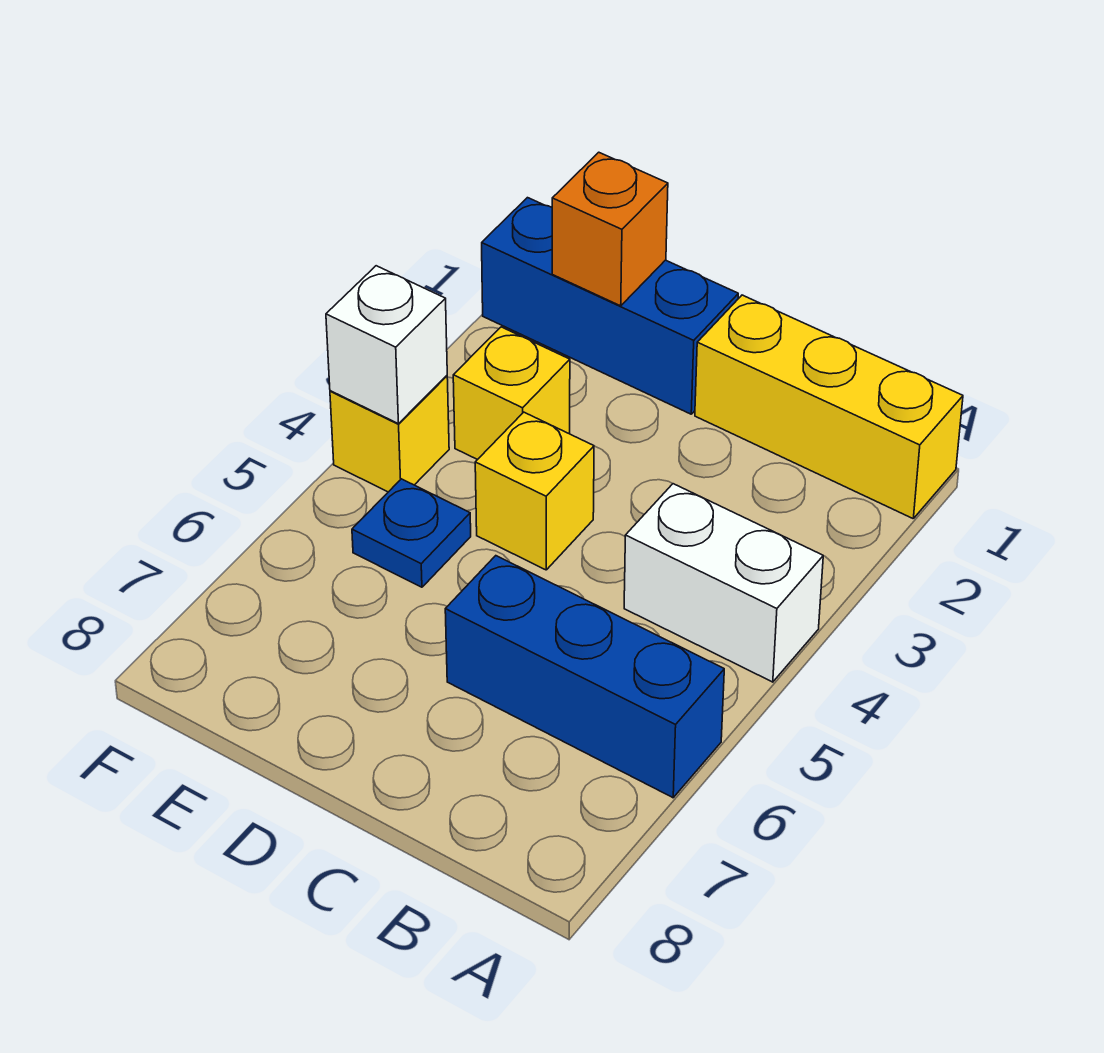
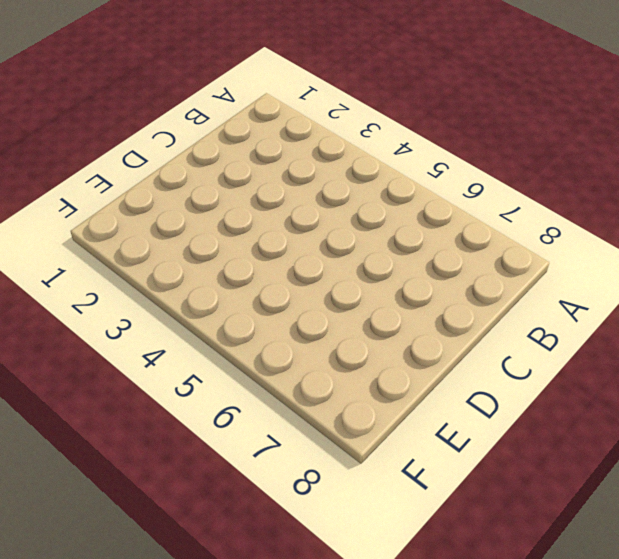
none -> yellow brick A1:C1 level 1
none -> white brick A4:B4 level 1

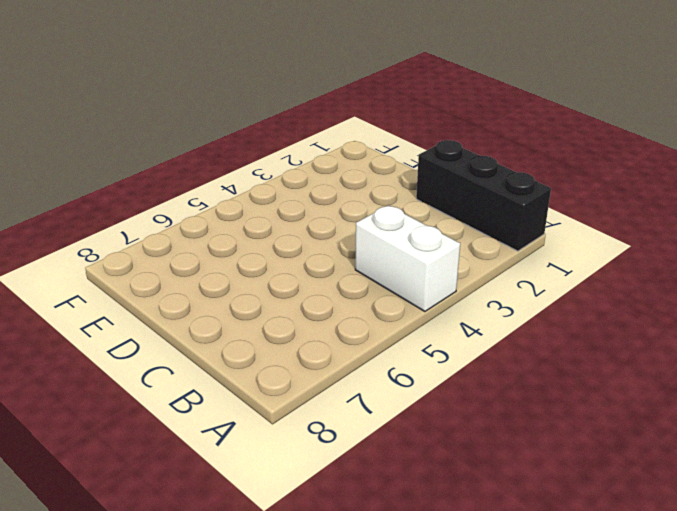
black brick A1:C1 level 1 -> yellow brick A1:C1 level 1
none -> blue brick A6:C6 level 1
none -> blue brick D1:F1 level 1

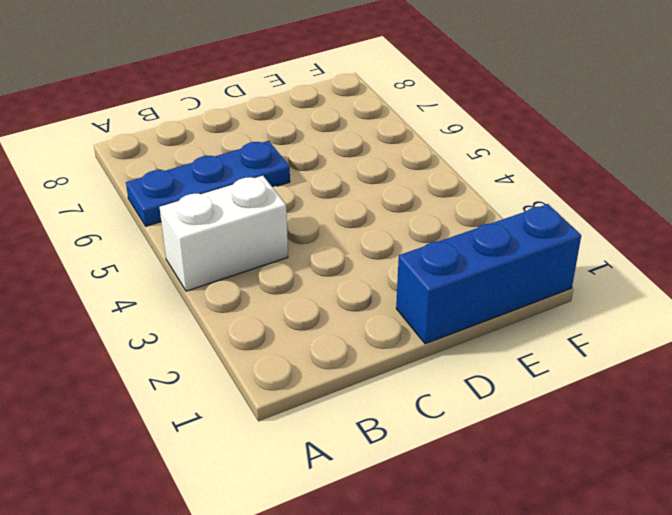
blue plate A6:C6 level 1 -> blue brick A6:C6 level 1
none -> yellow brick A1:C1 level 1
none -> yellow brick D4 level 1

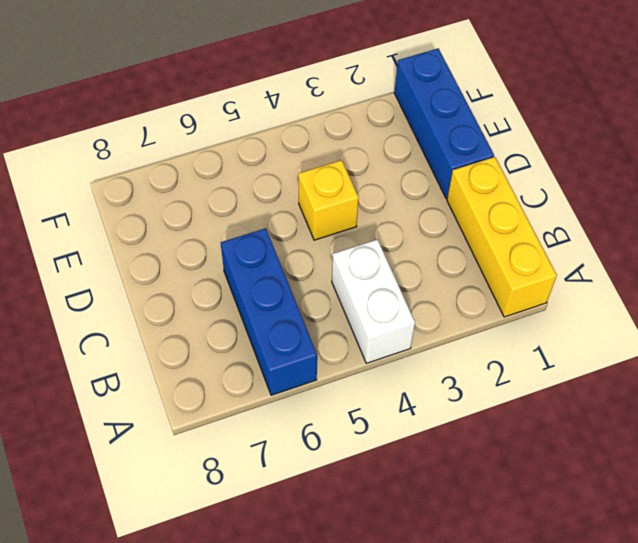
none -> yellow brick E3 level 1
none -> blue plate E5 level 1

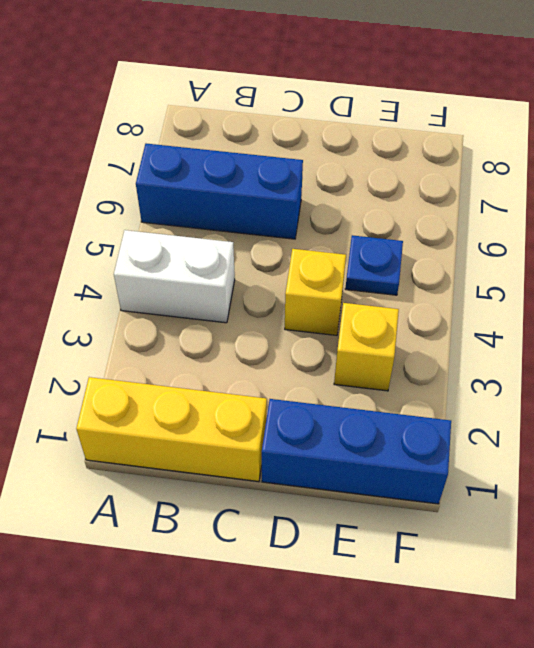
none -> yellow brick F4 level 1
none -> orange brick E1 level 2

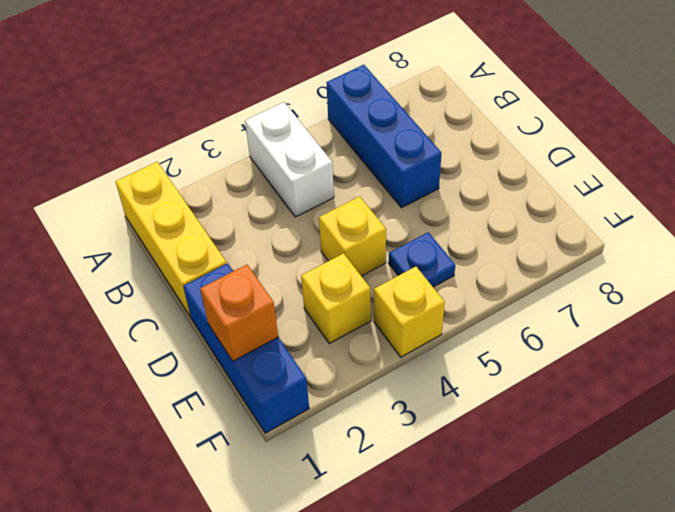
none -> white brick F4 level 2

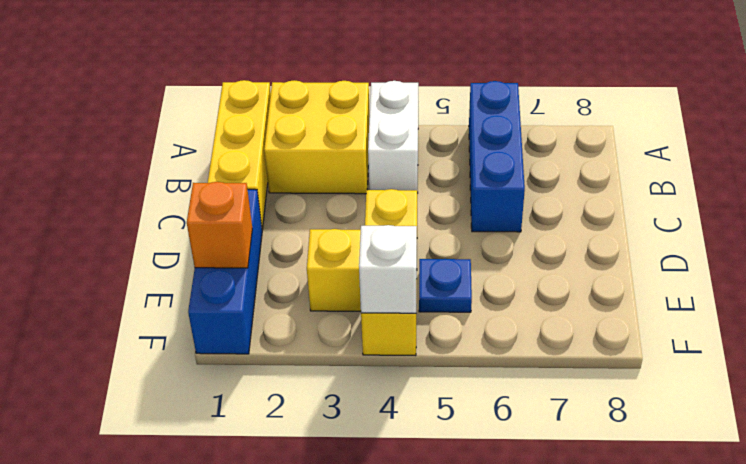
yellow brick A2:B3 level 1 -> none

